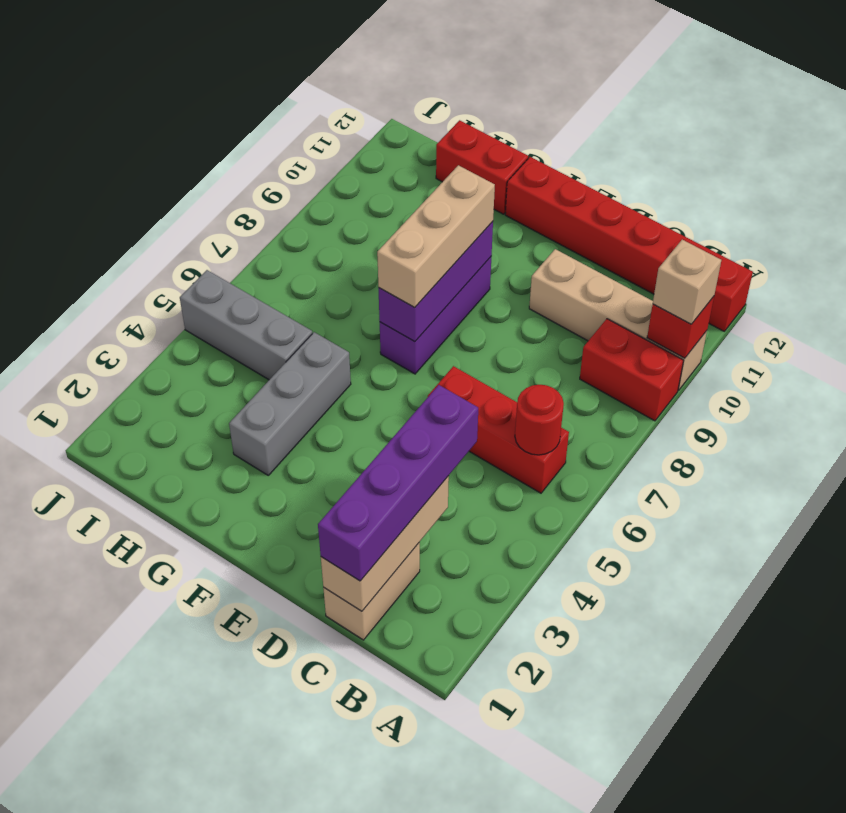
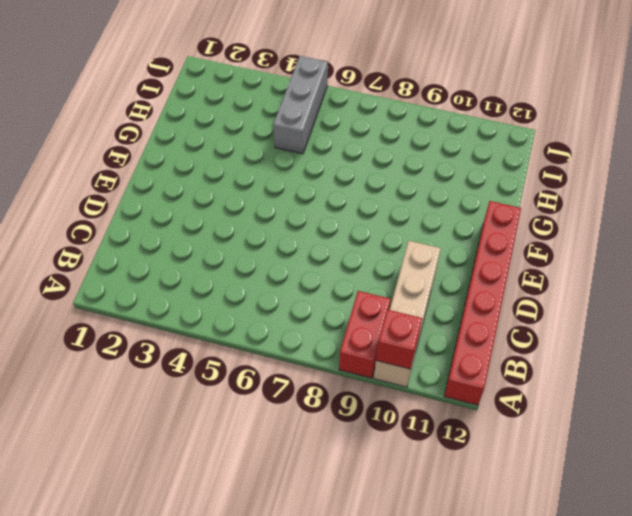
none -> red brick B6:D6 level 1
none -> tan brick C1:C2 level 1
none -> purple brick F7:F9 level 1

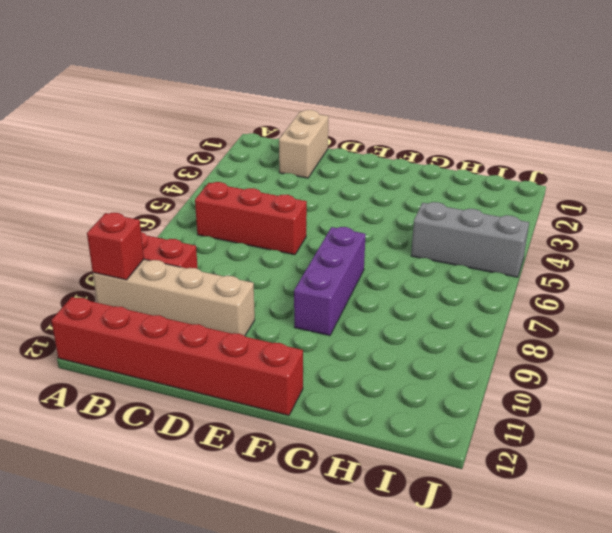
none -> grey brick G3:G5 level 1
none -> red brick G12:H12 level 1
none -> red round brick B6 level 2

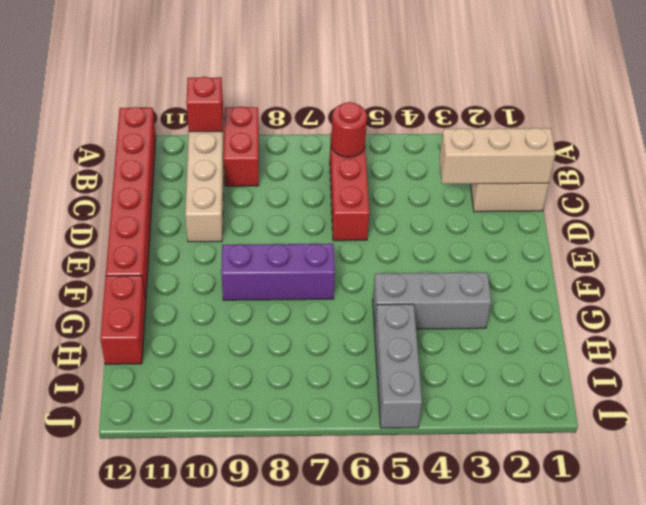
none -> purple brick F7:F9 level 2
none -> tan brick A10 level 3
none -> purple brick C1:C4 level 3

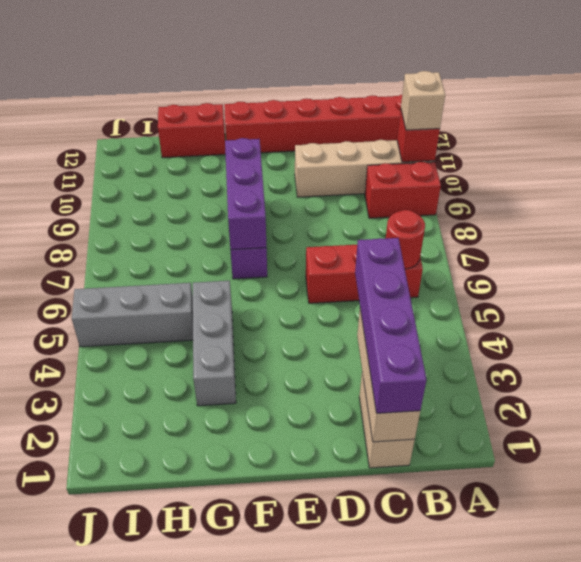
none -> tan brick F7:F9 level 3

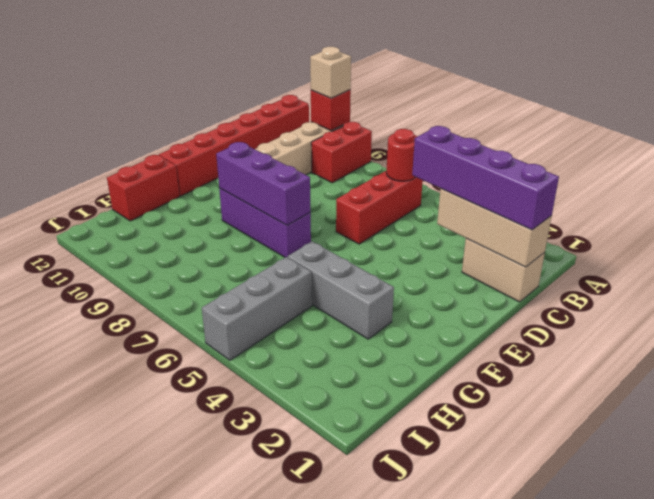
none -> tan brick F7:F9 level 3

